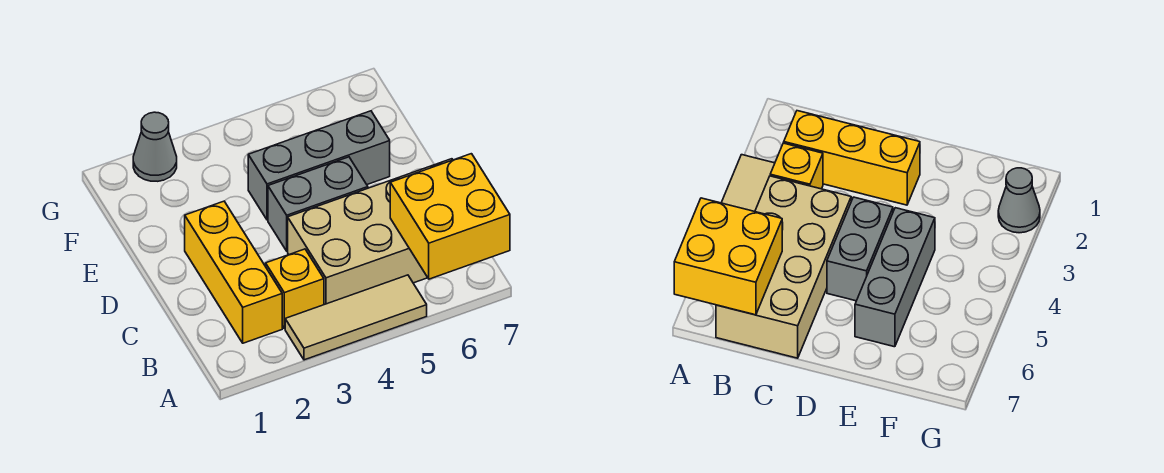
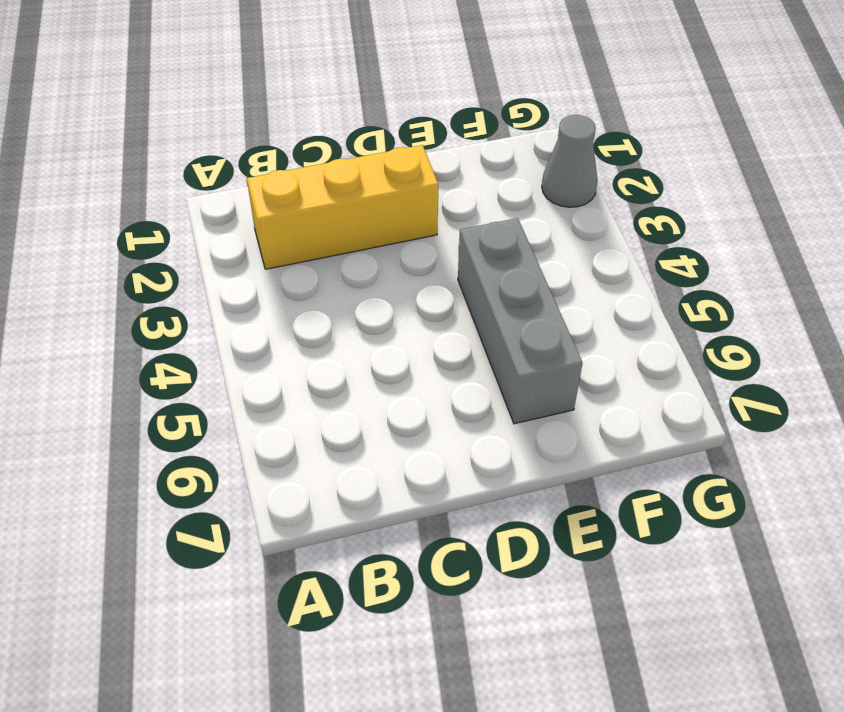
none -> tan tile A3:A5 level 1
none -> yellow brick B3 level 1

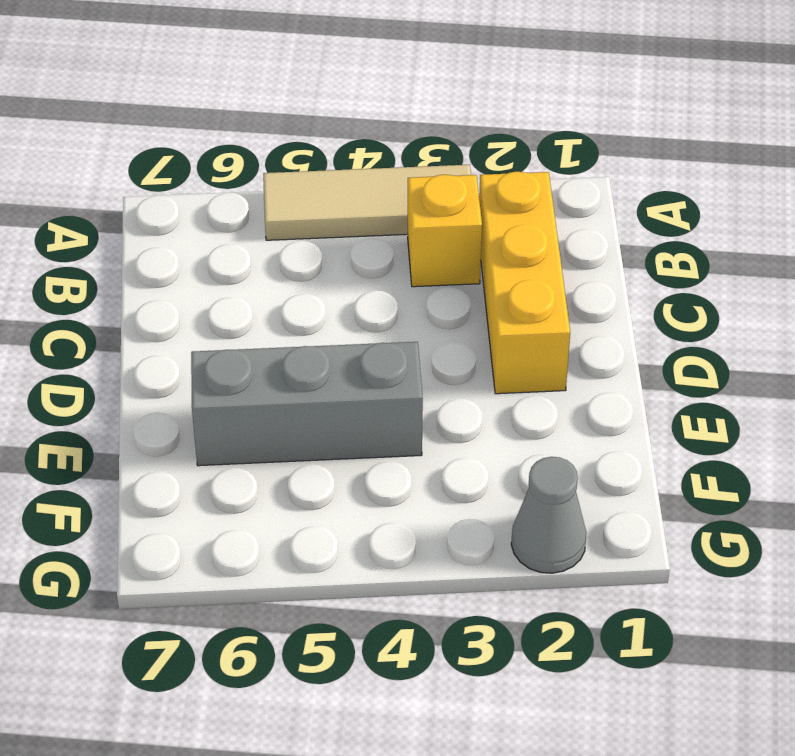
none -> tan brick B4:C7 level 1
none -> grey brick D4:D5 level 1

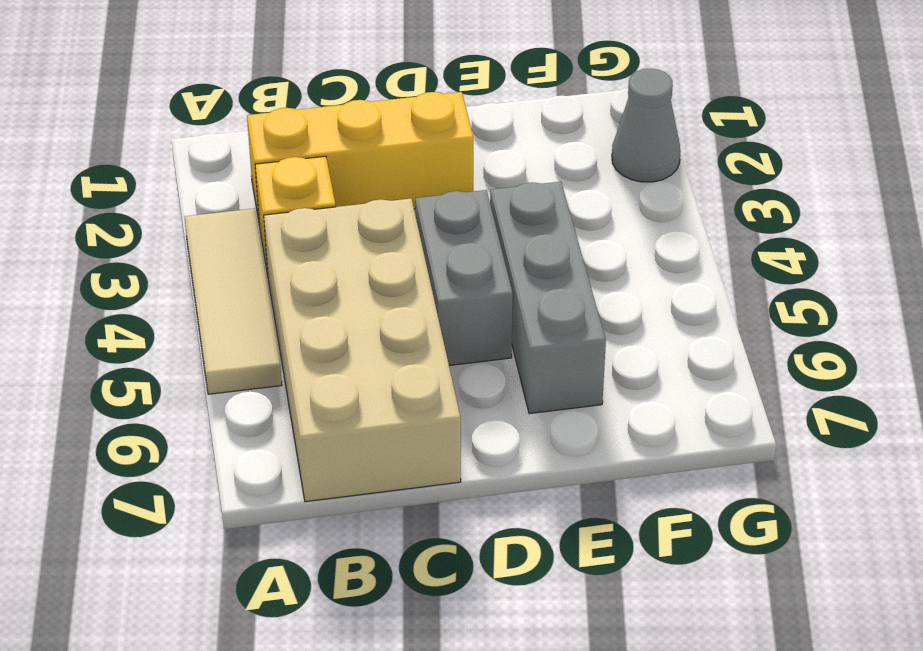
none -> yellow brick A6:B7 level 2

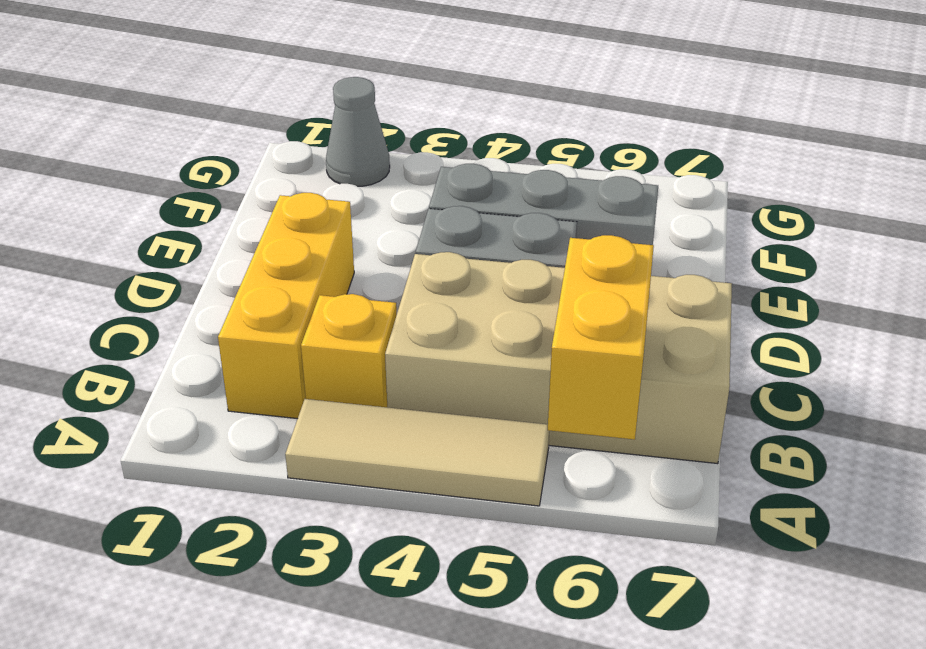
yellow brick A6:B6 level 2 -> yellow brick A6:B7 level 2

